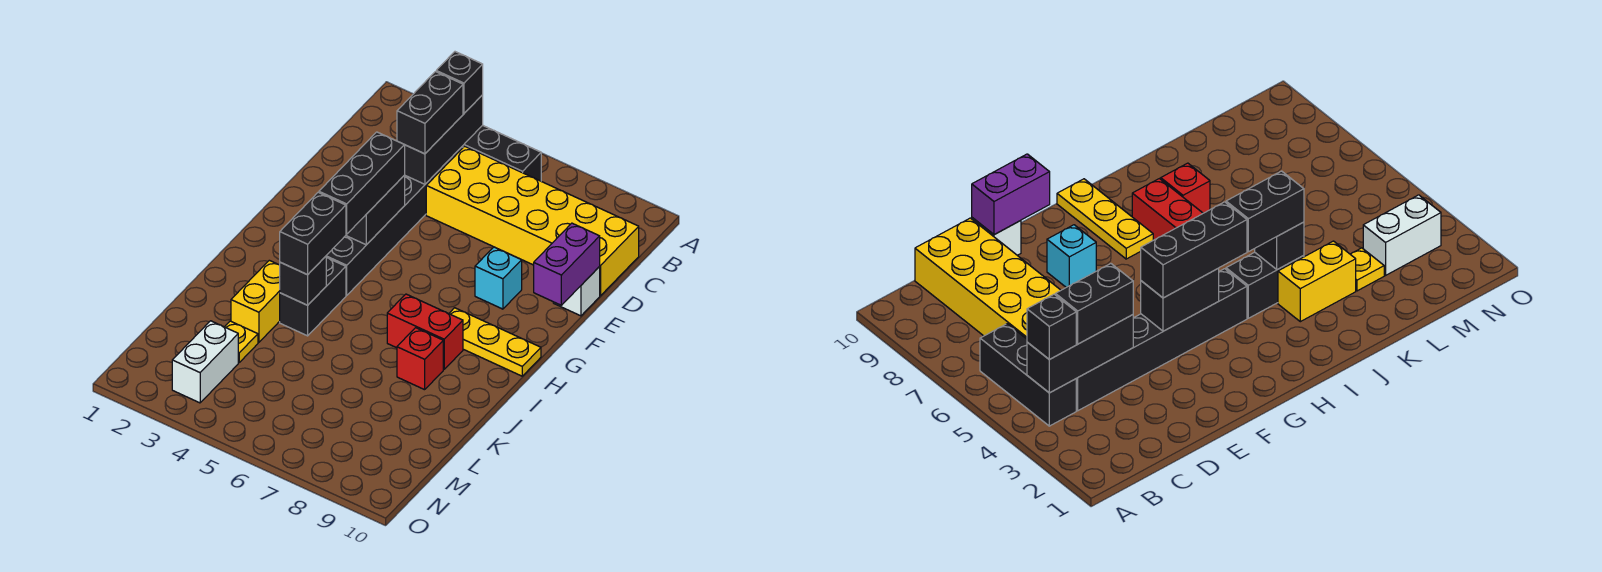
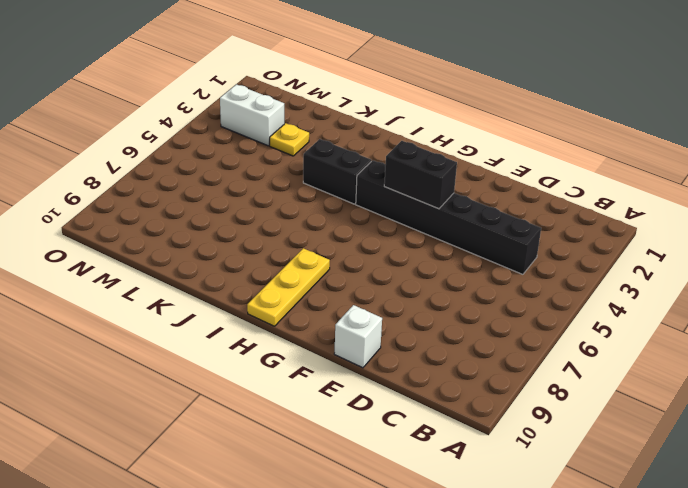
none -> black brick B4:B6 level 1
none -> yellow brick C5:D10 level 1
none -> cyan brick F8 level 1

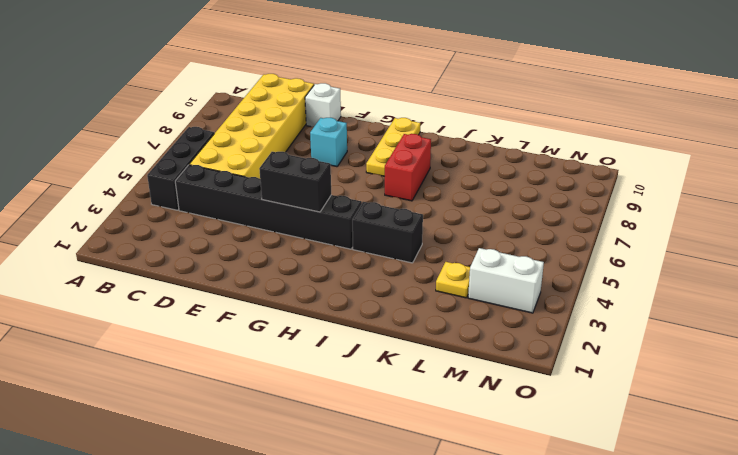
none -> yellow brick J3:K3 level 1
none -> red brick J8 level 1
none -> black brick B4:D4 level 2

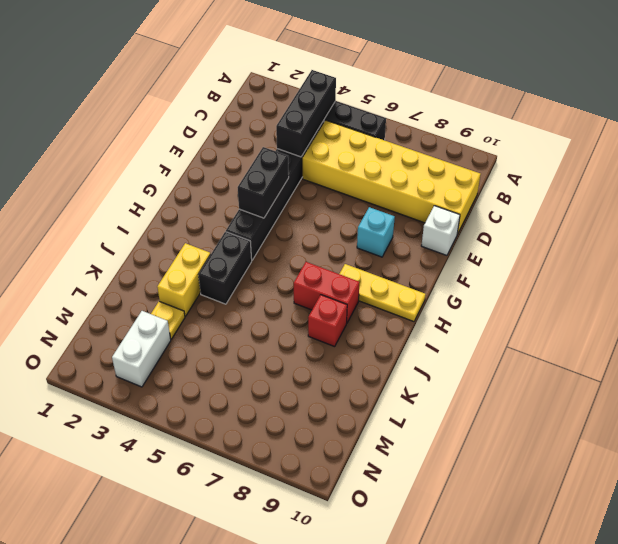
none -> purple brick E10:F10 level 2
none -> black brick J4 level 2
none -> black brick B4 level 3

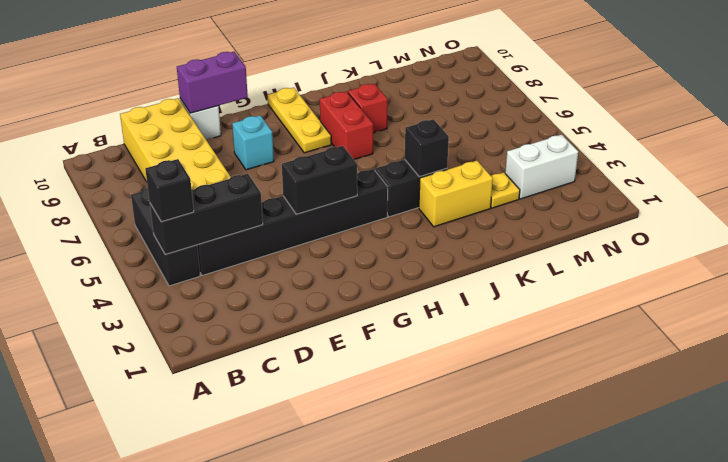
none -> black brick C4:D4 level 3
none -> black brick F4:H4 level 3
none -> black brick I4:J4 level 3

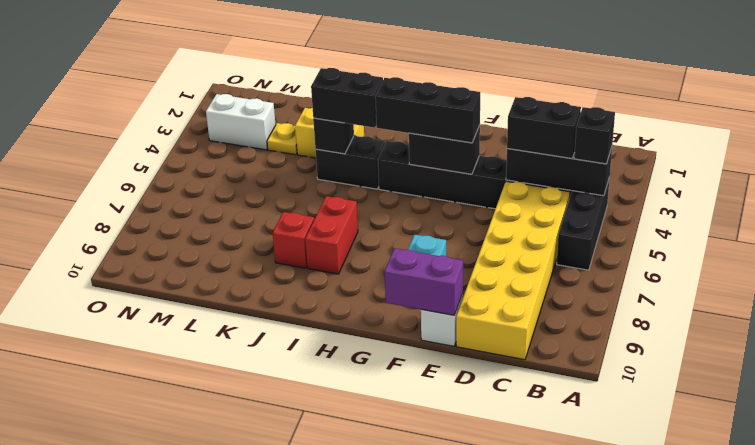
none -> yellow plate H8:H10 level 1

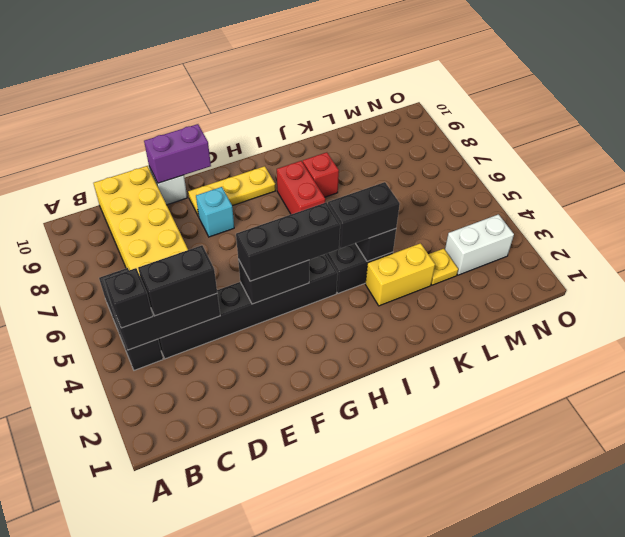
yellow plate F9:H9 level 1 -> yellow plate H8:H10 level 1

